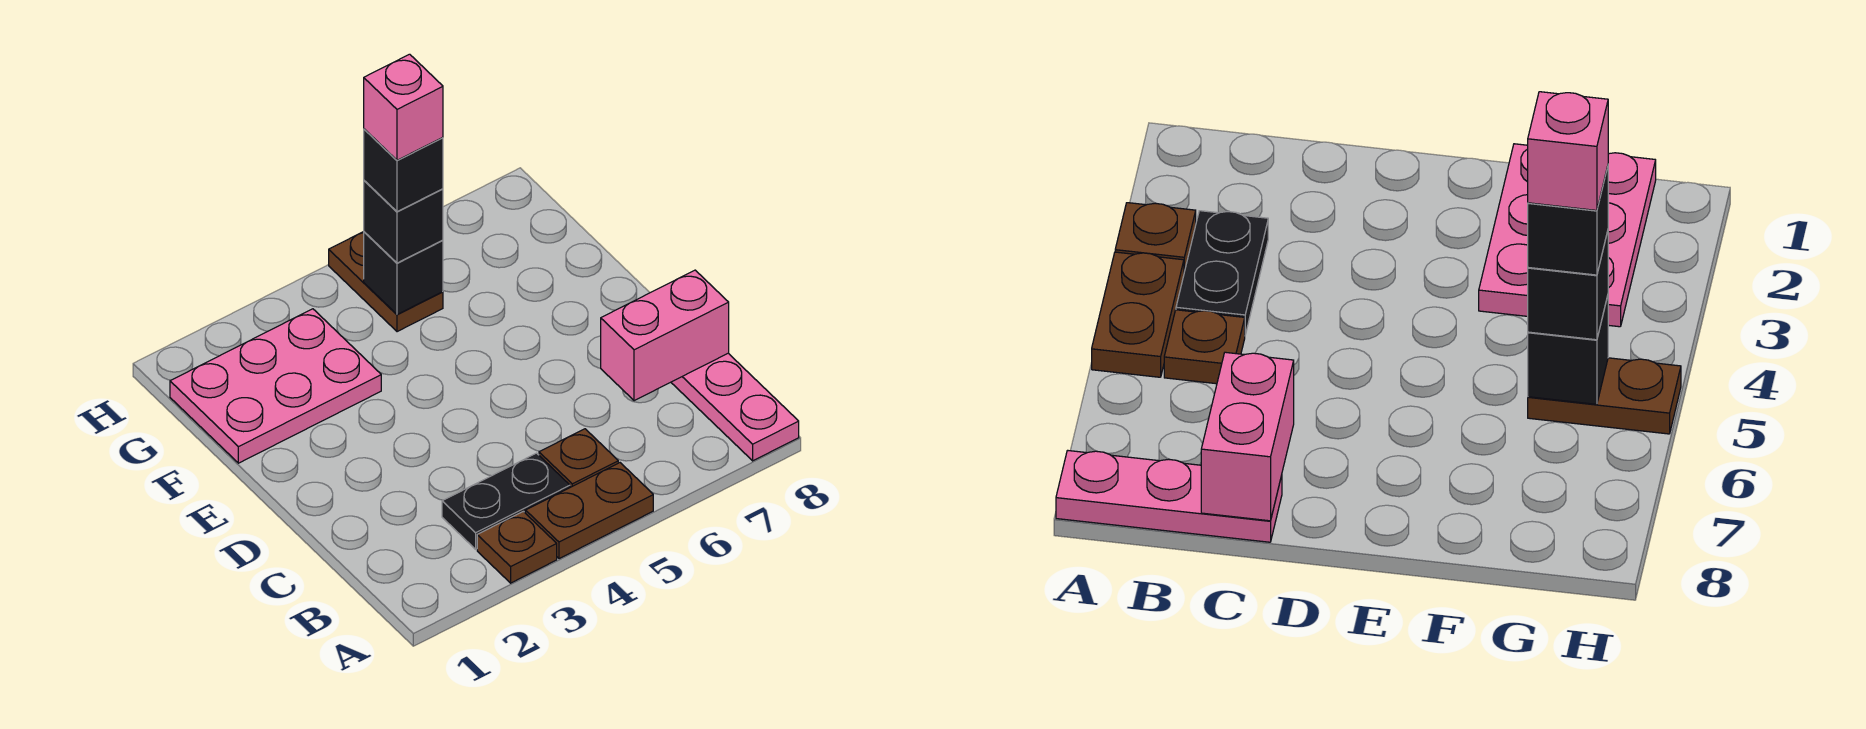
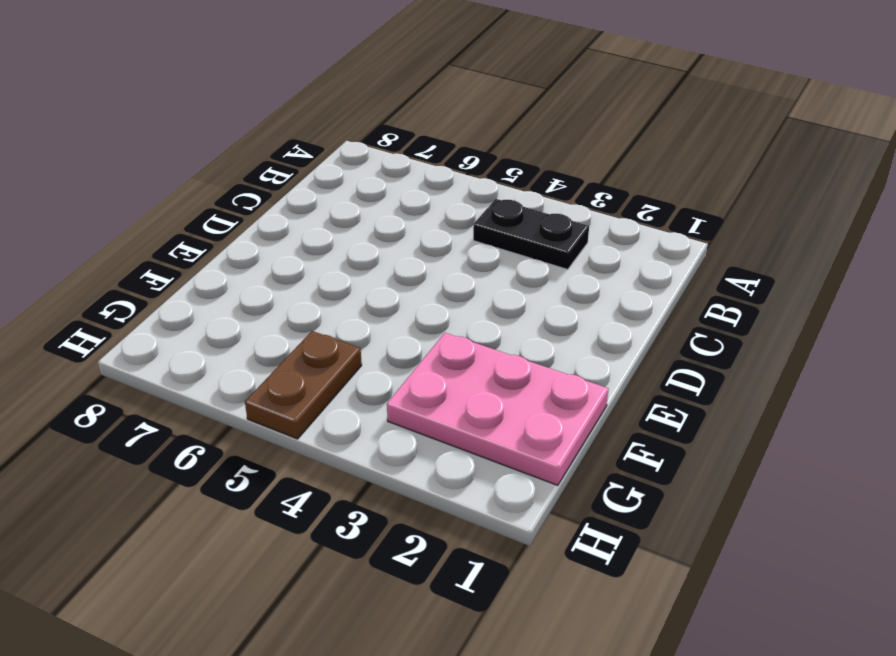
none -> brown plate A3 level 1
none -> brown plate A4:A5 level 1
none -> pink plate A8:C8 level 1

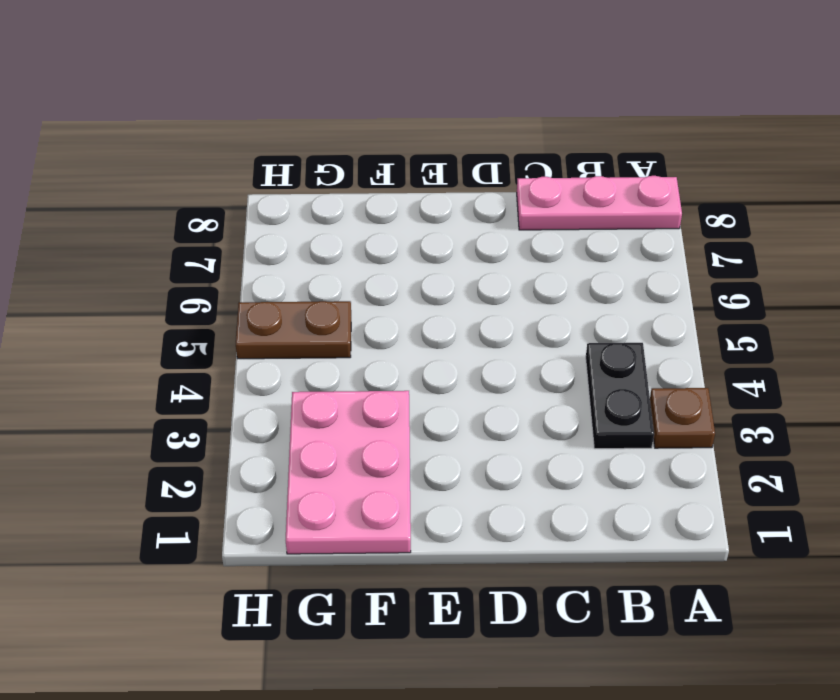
none -> brown plate A4:A5 level 1
none -> brown plate B5 level 1
none -> pink brick C7:C8 level 2

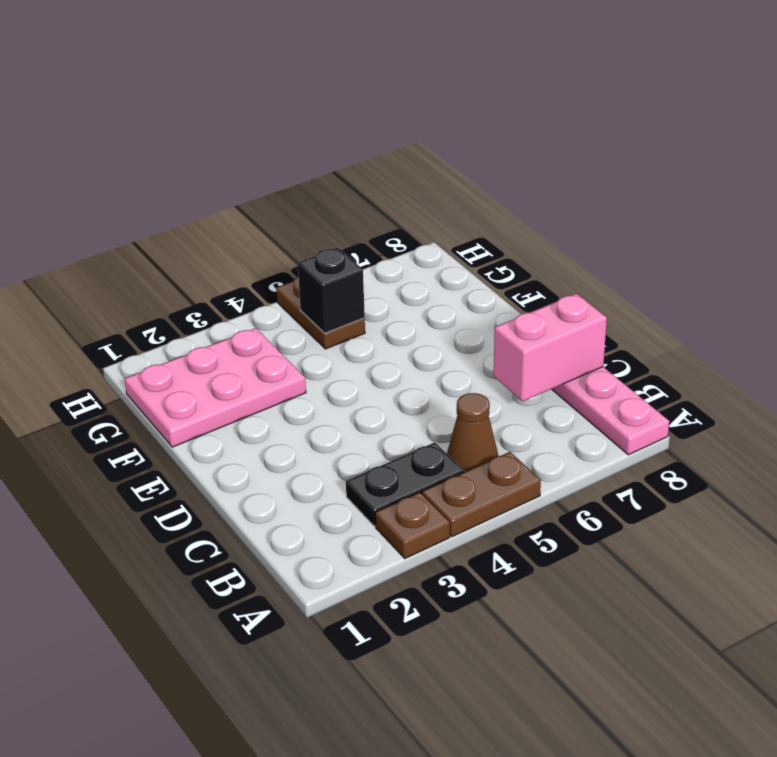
brown cone B5 level 1 -> brown plate B5 level 1
none -> black brick G5 level 3
none -> black brick G5 level 4
none -> pink brick G5 level 5

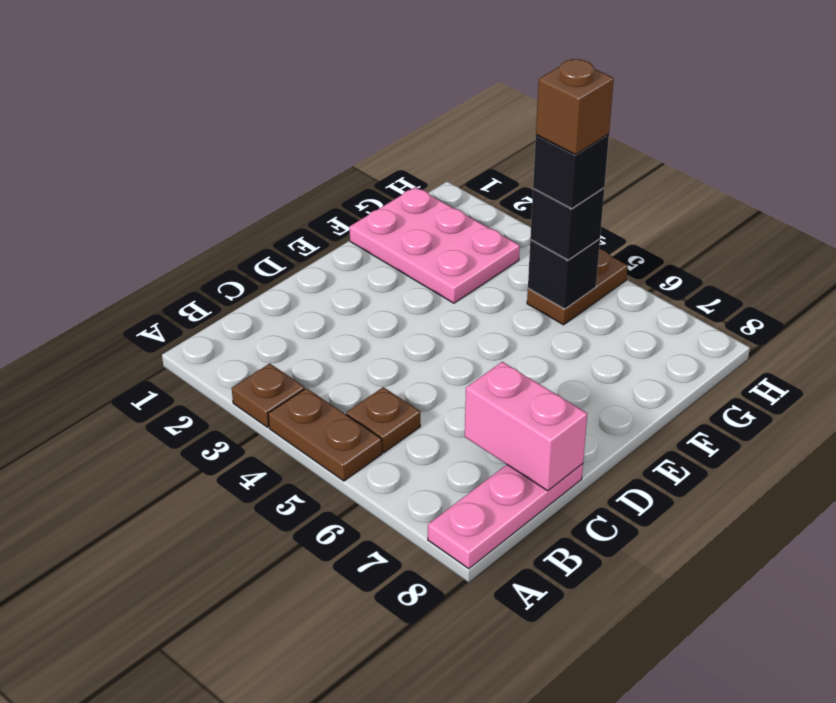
brown brick G5 level 5 -> pink brick G5 level 5
none -> black plate B3:B4 level 1

